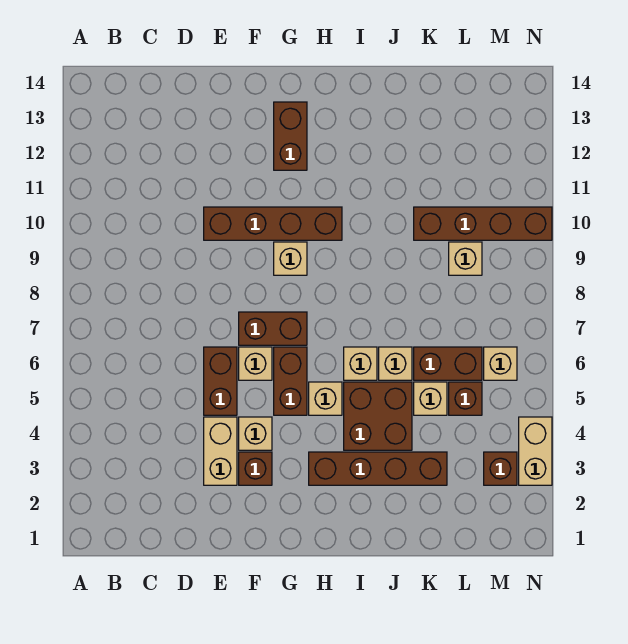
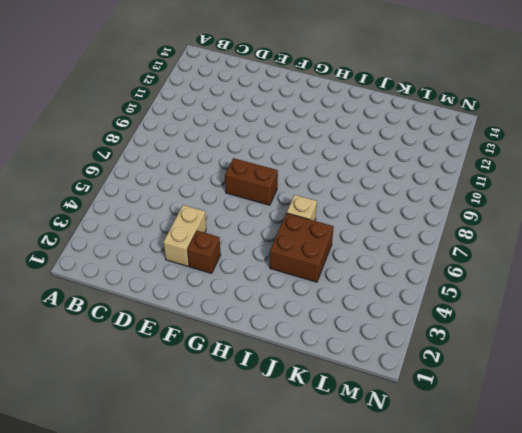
none -> brown brick E5:E6 level 1
none -> brown brick E10:H10 level 1
none -> tan brick F4 level 1

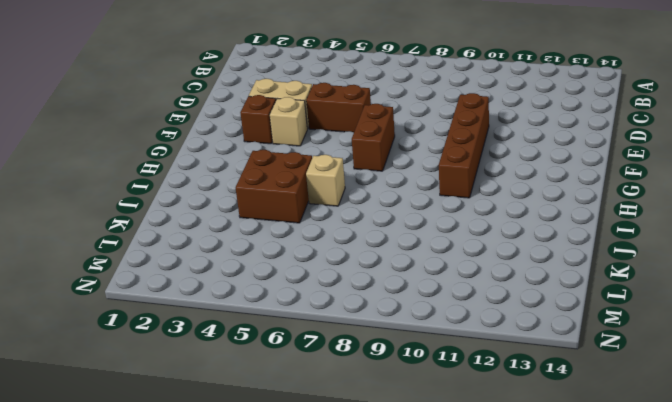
none -> tan brick F6 level 1
none -> brown brick G5:G6 level 1
none -> tan brick G9 level 1

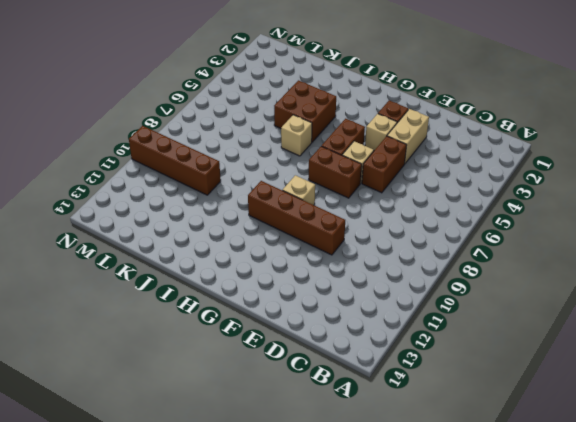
none -> brown brick G12:G13 level 1
none -> brown brick H3:K3 level 1
none -> tan brick H5 level 1

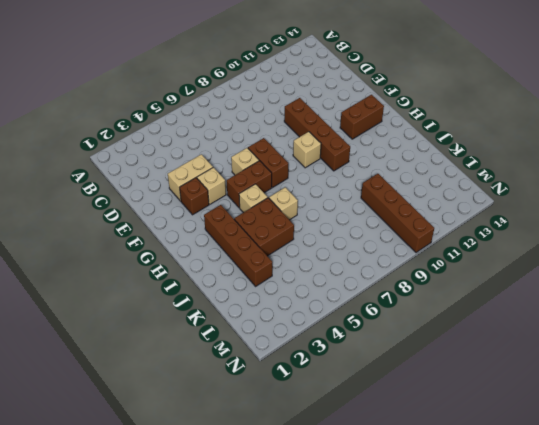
none -> brown brick E5:E6 level 1
none -> tan brick J6 level 1
none -> tan brick K5 level 1

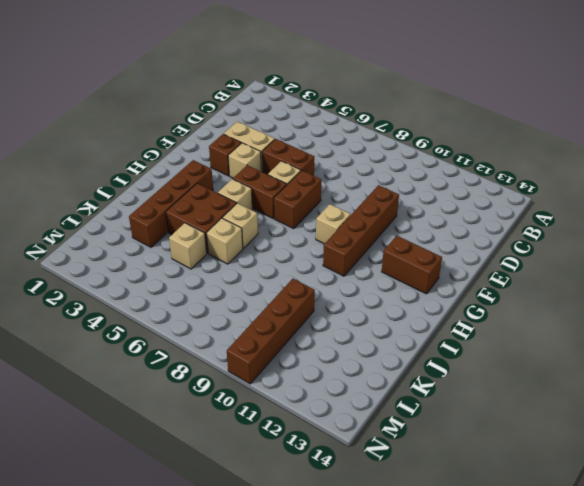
none -> brown brick K6:L6 level 1
none -> brown brick L5 level 1
none -> tan brick L9 level 1

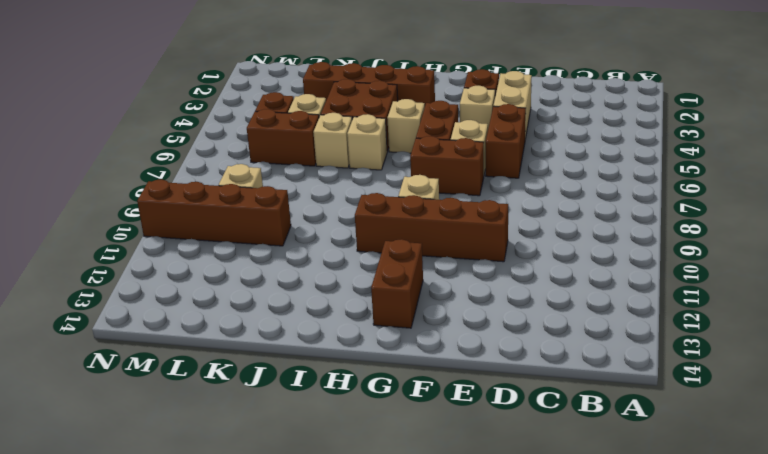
none -> brown brick M3 level 1
none -> tan brick M6 level 1
none -> tan brick N3:N4 level 1

